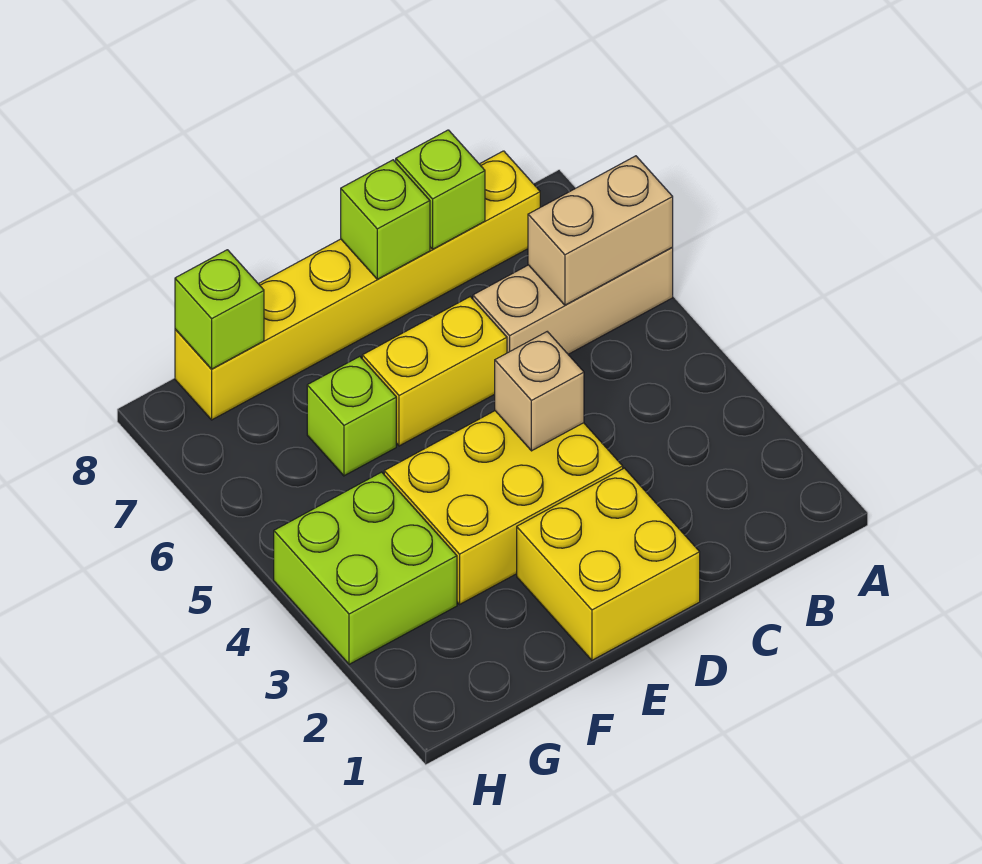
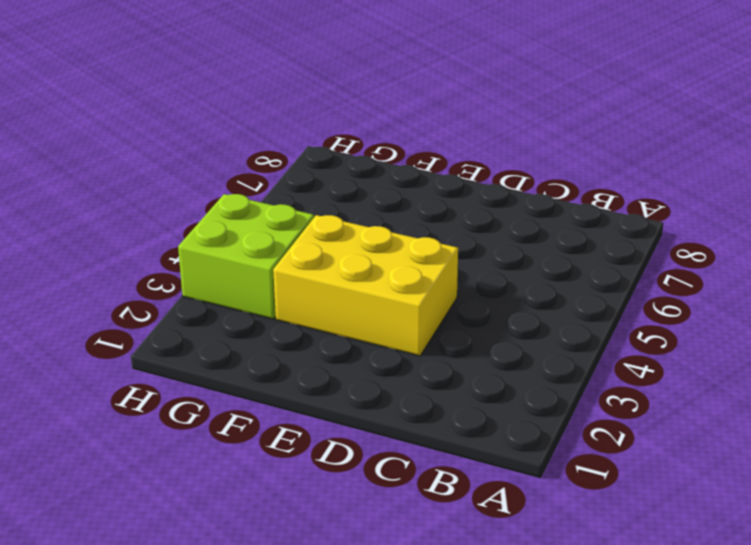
none -> tan brick A6:C6 level 1
none -> yellow brick B8:G8 level 1
none -> yellow brick D1:E2 level 1

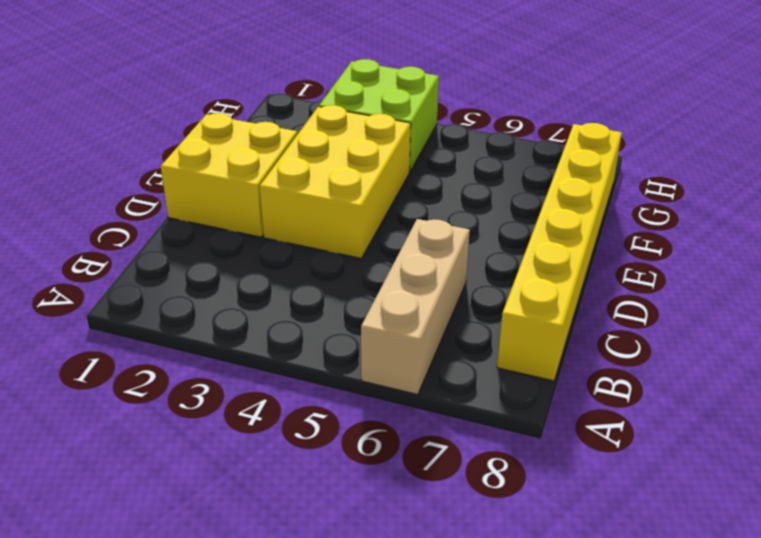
none -> yellow brick D6:E6 level 1
none -> lime brick F6 level 1
none -> tan brick A6:B6 level 2

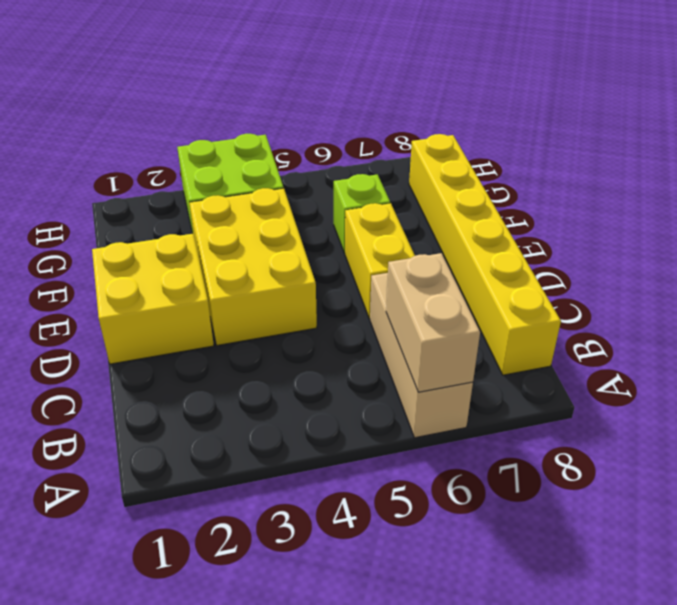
none -> lime brick C8 level 2
none -> tan brick D4 level 2
none -> lime brick D8 level 2

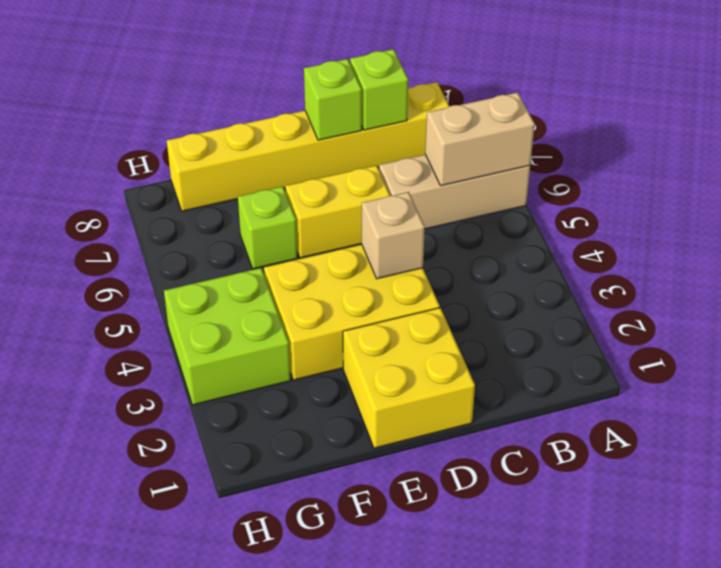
none -> lime brick G8 level 2

